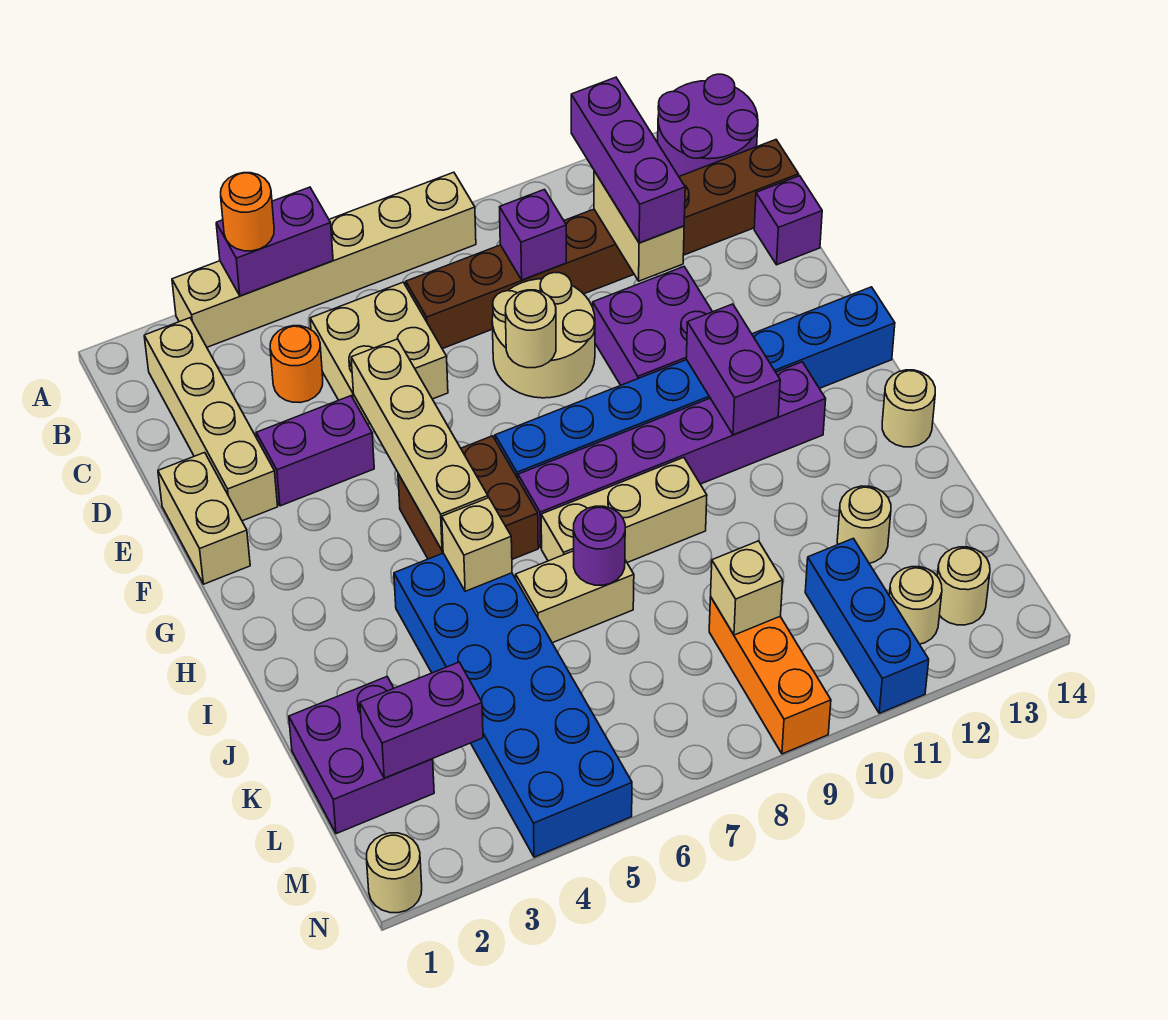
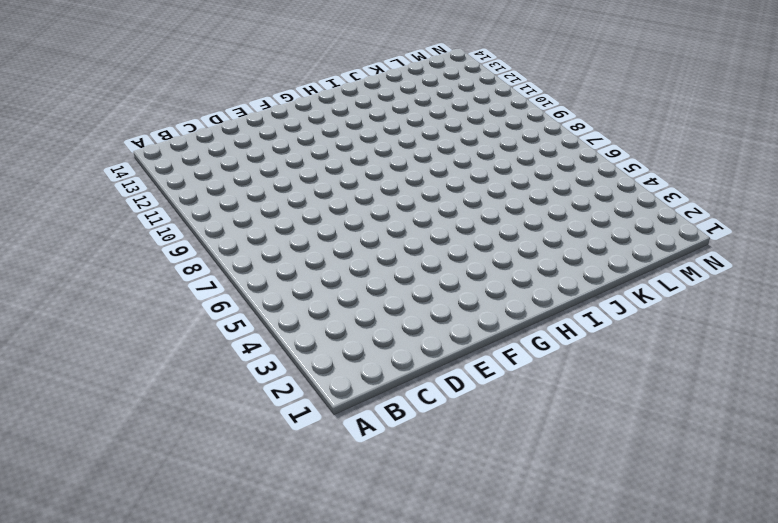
none -> tan brick A3:A8 level 1
none -> purple round brick A13:B14 level 1
none -> tan brick B2:E2 level 1
none -> orange round brick C4 level 1

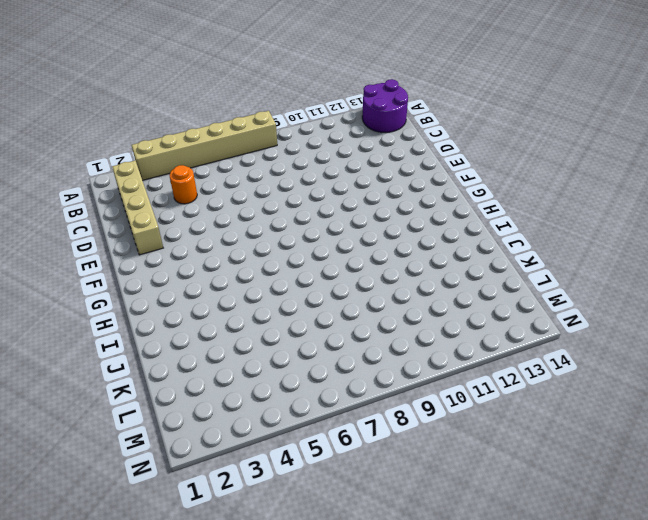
none -> tan brick C5:D6 level 1
none -> brown brick C7:C14 level 1
none -> tan round brick D8:E9 level 1
none -> purple brick D14 level 1

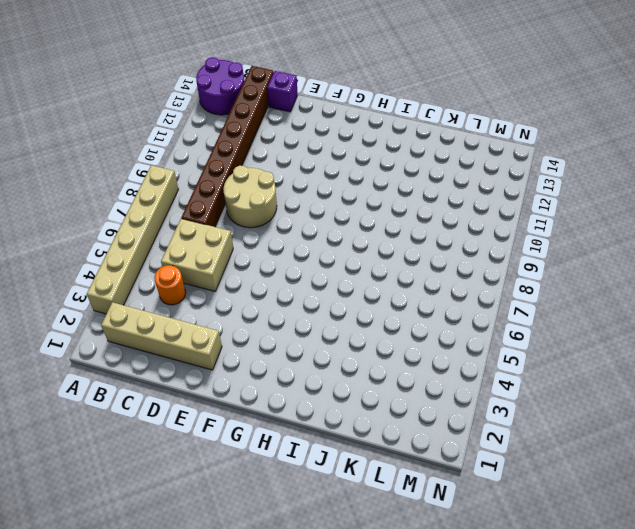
none -> tan brick E1:F1 level 1
none -> purple brick E3:E4 level 1
none -> purple brick E10:F11 level 1
none -> brown brick G5:H6 level 1

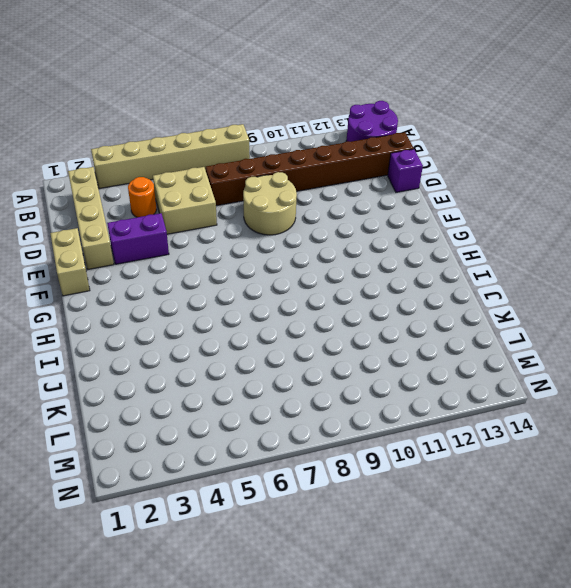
none -> purple brick E10:F11 level 1
none -> brown brick G5:H6 level 1
none -> blue brick G7:G14 level 1
none -> purple brick H7:H12 level 1

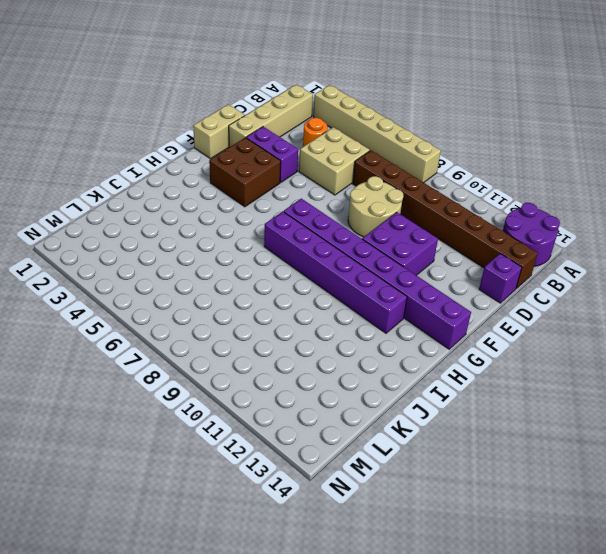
brown brick F3:G4 level 1 -> brown brick G5:H6 level 1
purple brick G7:G14 level 1 -> blue brick G7:G14 level 1
none -> blue brick I4:N5 level 1
none -> tan brick I7:I9 level 1
none -> tan round brick I14 level 1
none -> tan brick J6:J7 level 1

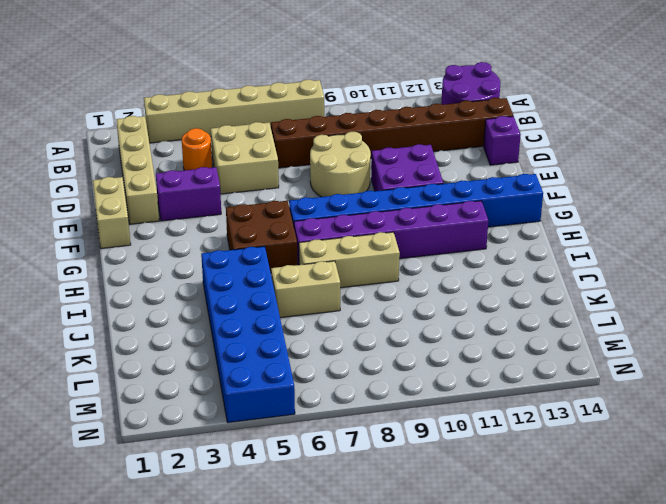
none -> tan round brick I14 level 1
none -> purple brick K1:L2 level 1
none -> tan round brick K12 level 1
none -> orange brick L9:N9 level 1

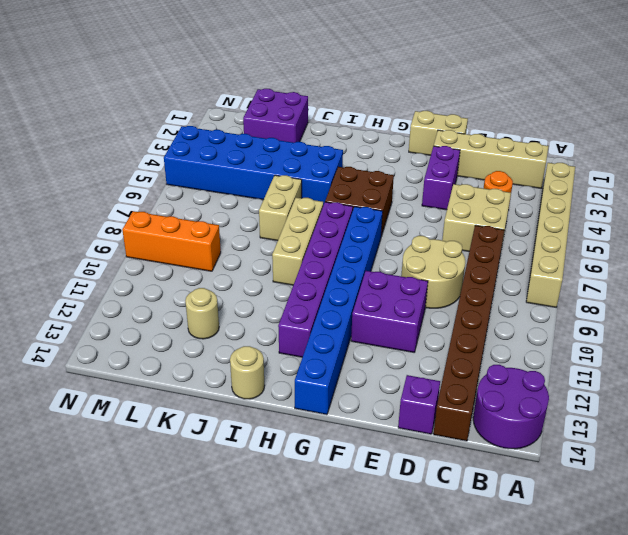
none -> blue brick L11:N11 level 1
none -> tan round brick M12 level 1
none -> tan round brick M13 level 1
none -> tan round brick N1 level 1

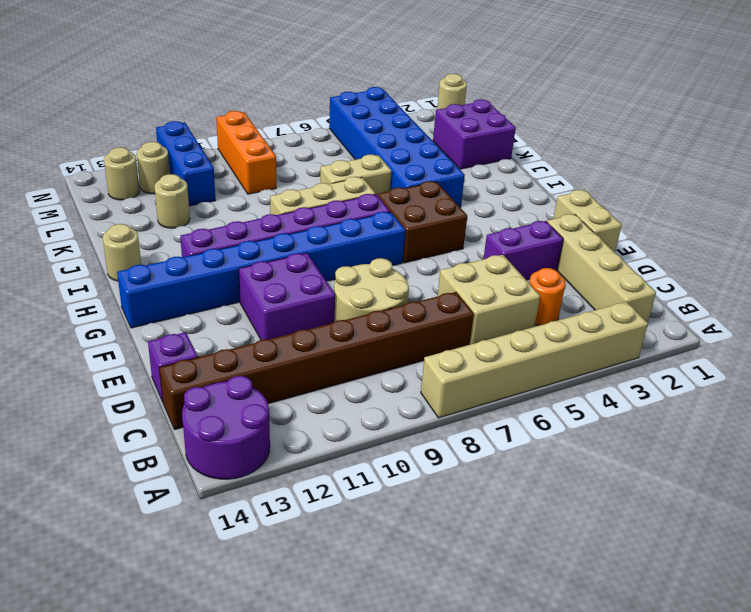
none -> purple brick A4:A5 level 2
none -> purple brick C9 level 2
none -> tan brick C11:D11 level 2
none -> tan brick E5:H5 level 2

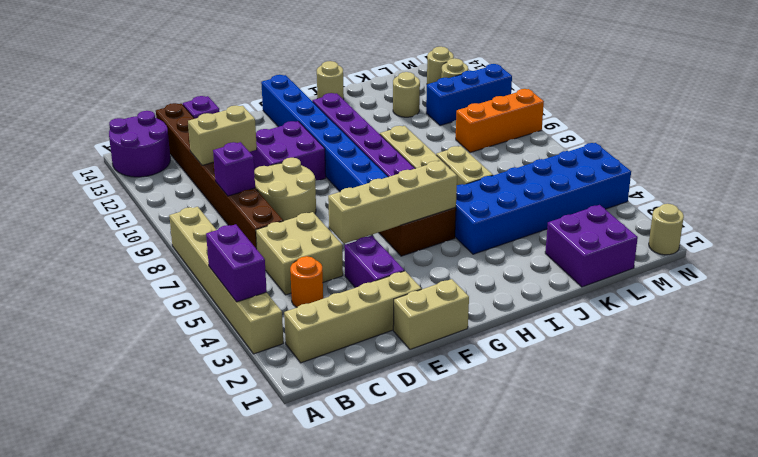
none -> tan round brick E8 level 2
none -> purple brick G11:H11 level 2
none -> tan brick I5 level 2
none -> purple round brick J7 level 2

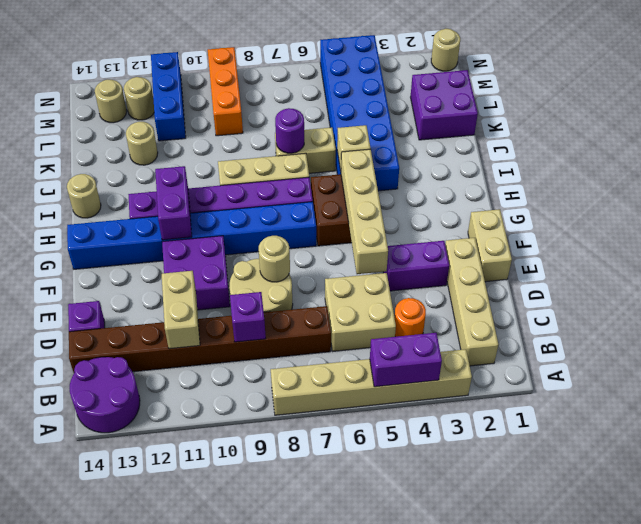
none -> purple brick L2:L3 level 2
none -> tan brick L9 level 2
none -> orange round brick A4 level 3
none -> purple brick B11:D11 level 3

